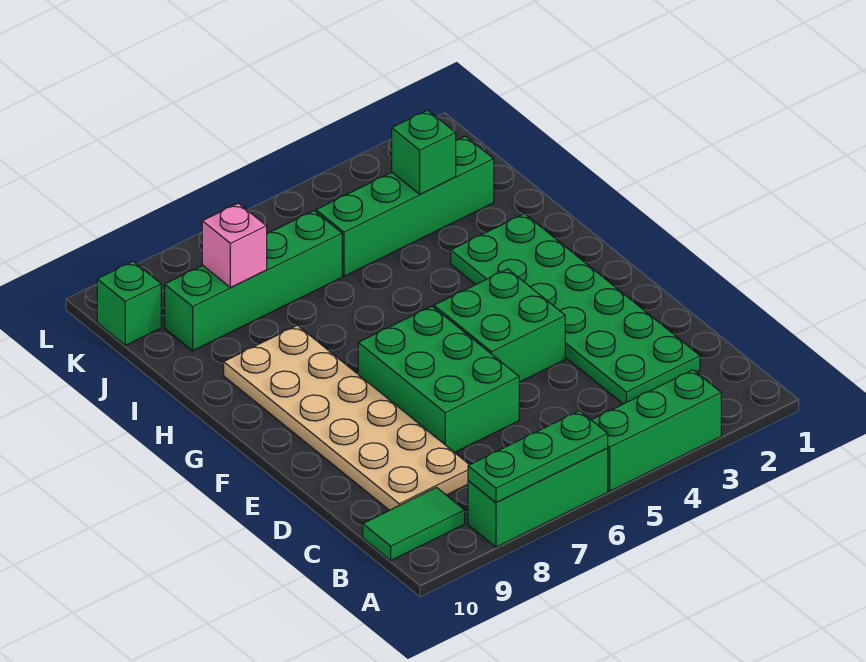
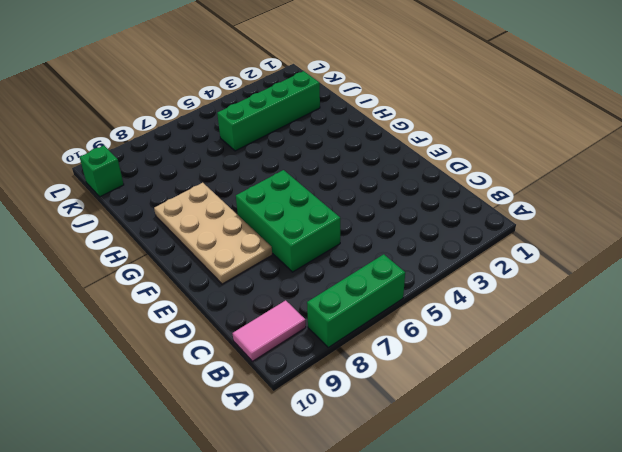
pink tile B9:B10 level 1 -> green tile B9:B10 level 1
tan plate E8:H9 level 1 -> tan plate C8:H9 level 1
none -> green brick A3:A5 level 1
none -> green plate C2:H3 level 1
none -> green brick E4:F5 level 1

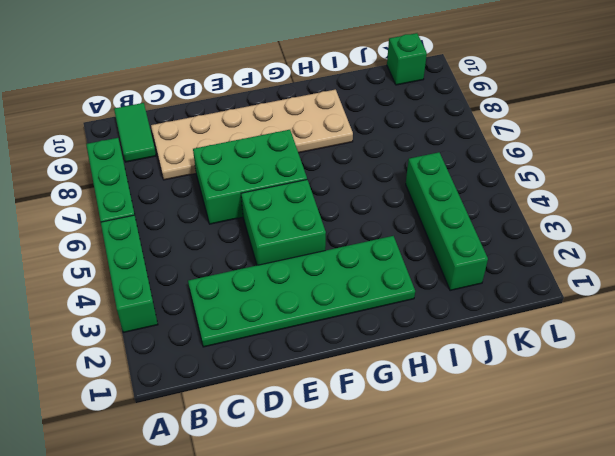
none -> green brick J6:J9 level 1
none -> green plate A6:A8 level 2
none -> green brick J3 level 2

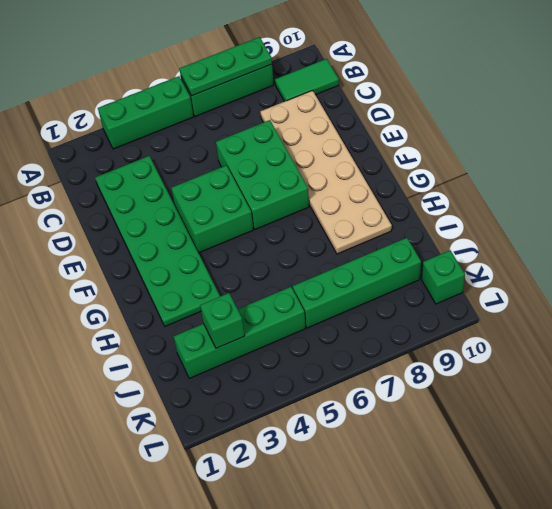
none -> pink brick J8 level 2

